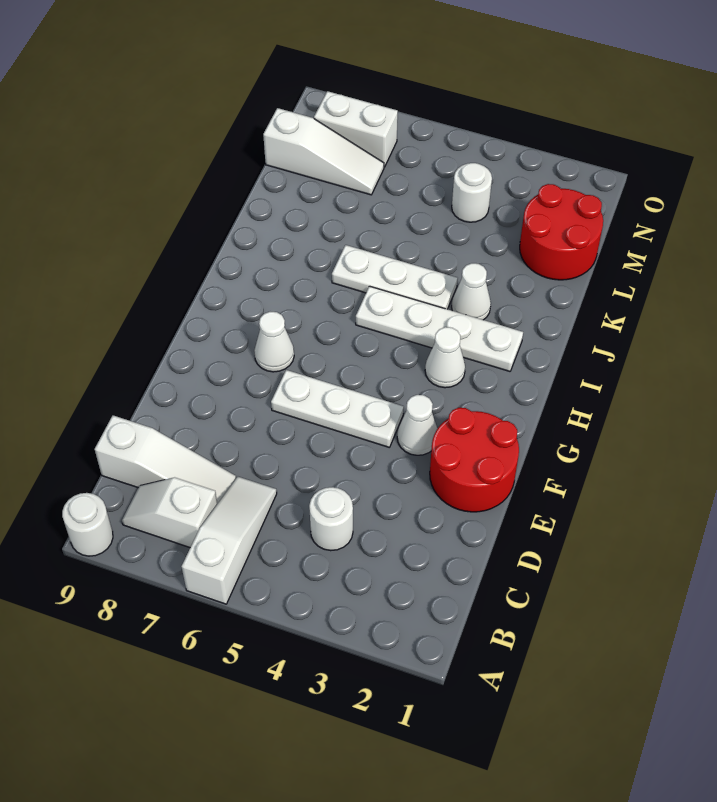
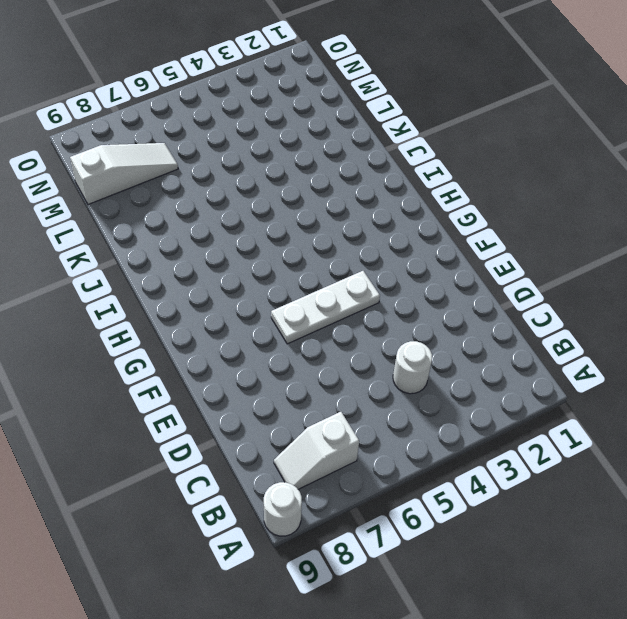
none -> white slope A6:C6 level 1 top A
none -> white slope C7:C9 level 1 top 9
none -> red round brick E1:F2 level 1

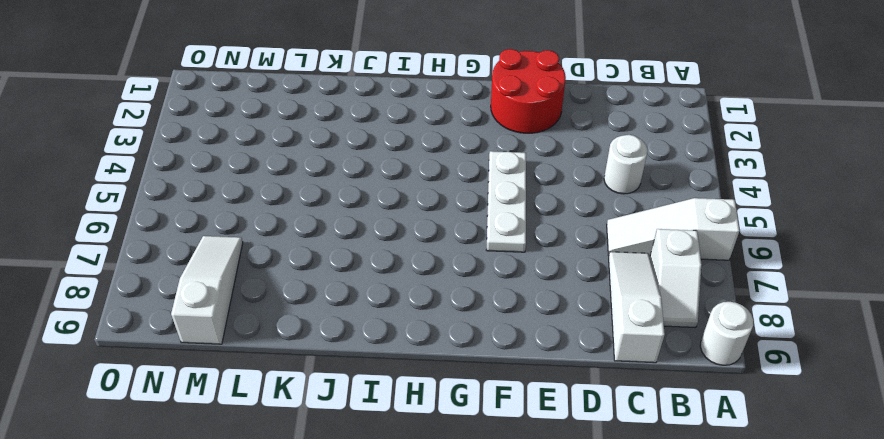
none -> white cone F3 level 1
none -> white cone G7 level 1
none -> white cone H3 level 1

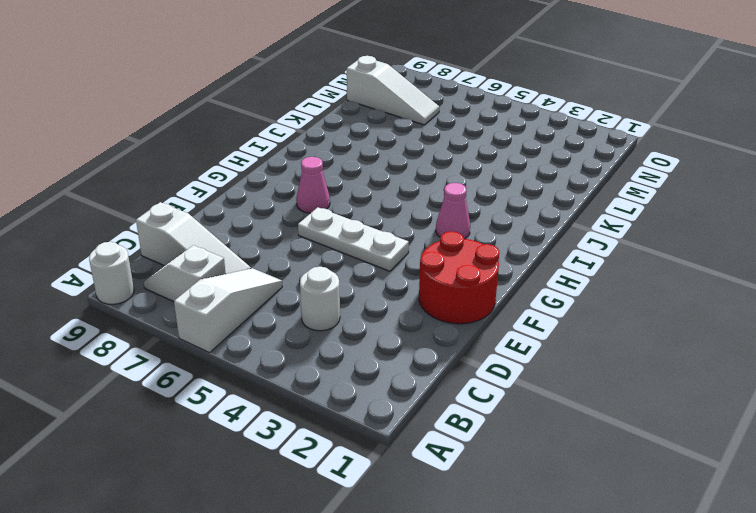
pink cone G7 level 1 -> white cone G7 level 1
pink cone H3 level 1 -> white cone H3 level 1
none -> white cone F3 level 1
none -> white plate I2:I5 level 1
none -> white cone J3 level 1

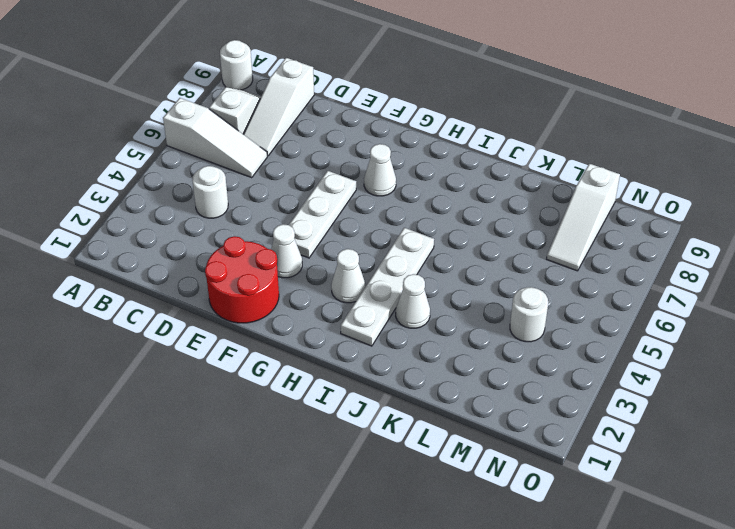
none -> white plate J4:J6 level 1
none -> red round brick L1:M2 level 1
none -> white brick N7:N8 level 1

